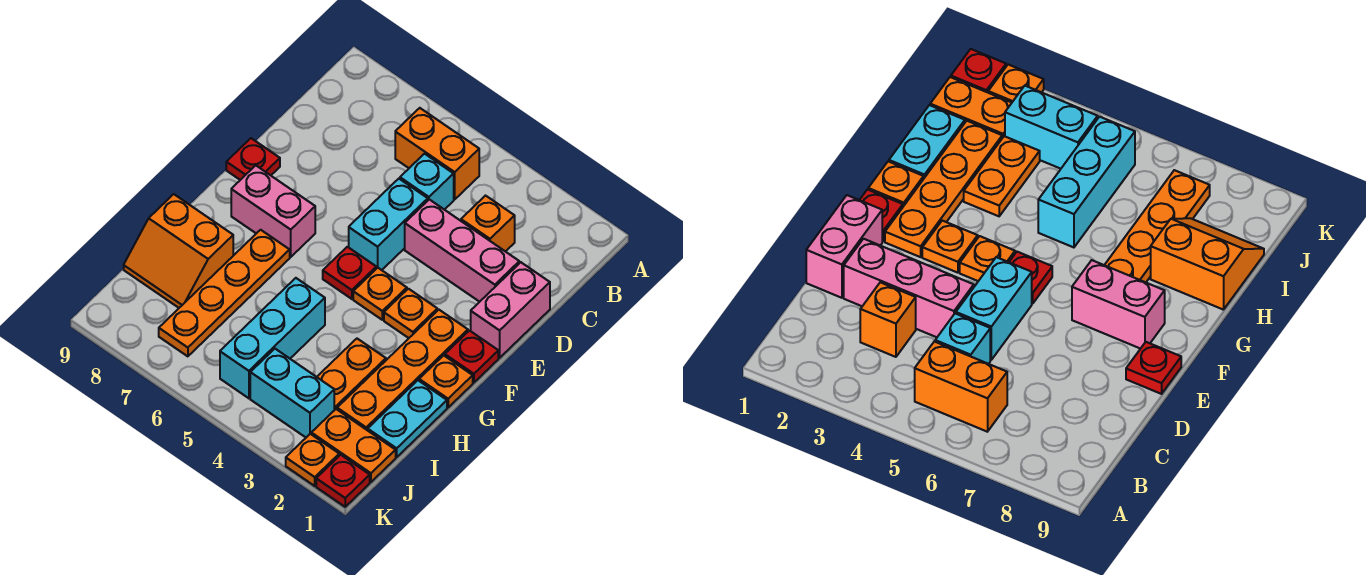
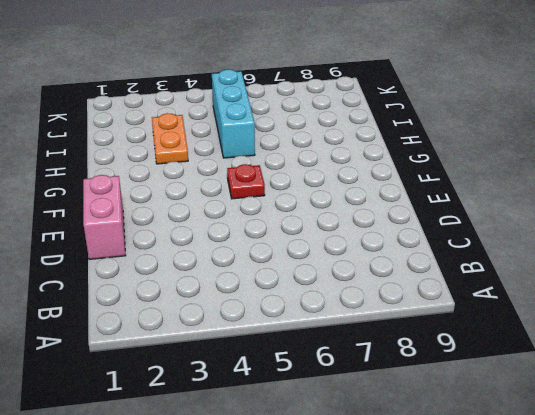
none -> orange brick B5:B6 level 1
none -> orange brick C3 level 1
none -> cyan brick C5 level 1

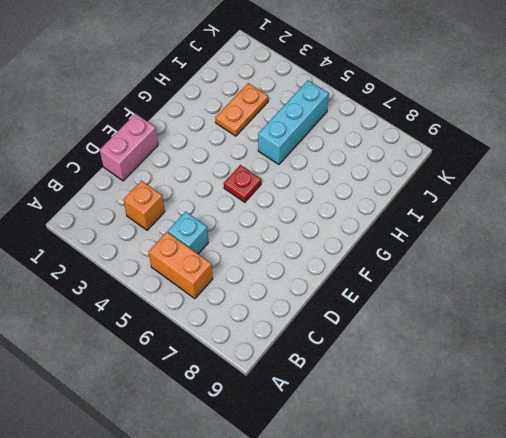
none -> pink brick D2:D4 level 1
none -> cyan brick D5:E5 level 1
none -> red plate E9 level 1

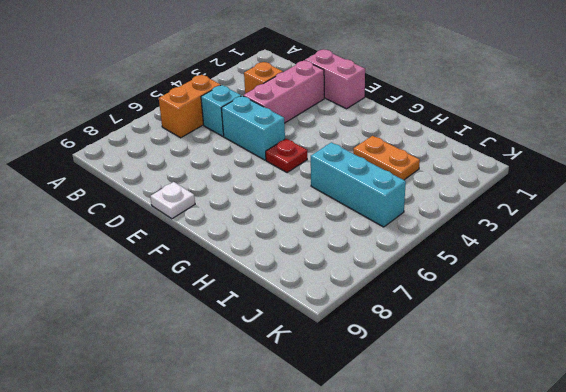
white plate E9 level 1 -> red plate E9 level 1
none -> red plate F1 level 1
none -> orange plate F2:I2 level 1
none -> orange plate F3 level 1

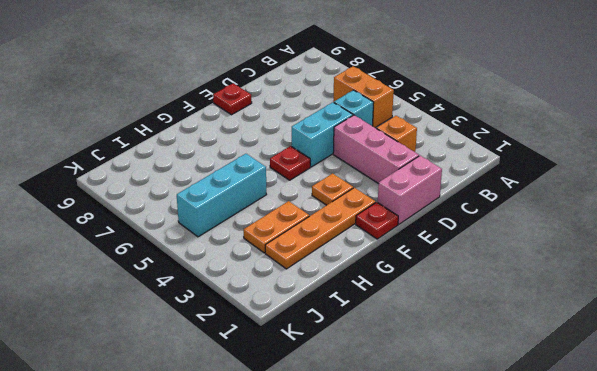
none -> orange plate F4 level 1
none -> pink brick F7:F8 level 1
none -> orange plate G1 level 1

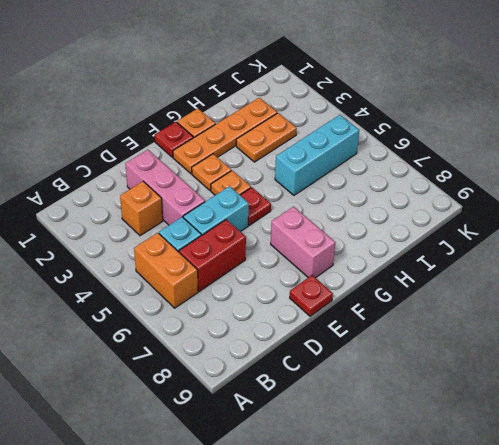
red brick C6:D6 level 1 -> none
none -> pink brick D1:E1 level 1
none -> orange plate G7:J7 level 1
none -> cyan plate H1:I1 level 1

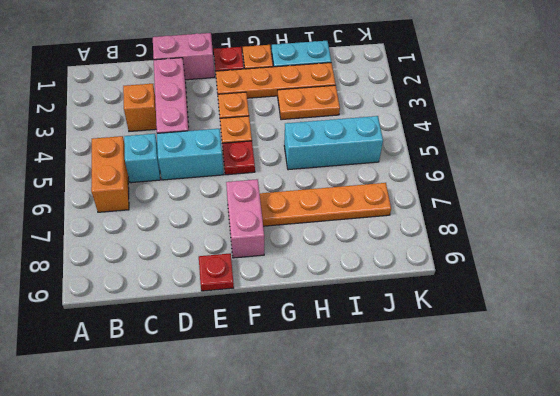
none -> orange slope H8:I9 level 1 top H
none -> orange plate J1:J2 level 1
none -> cyan brick J3:J4 level 1

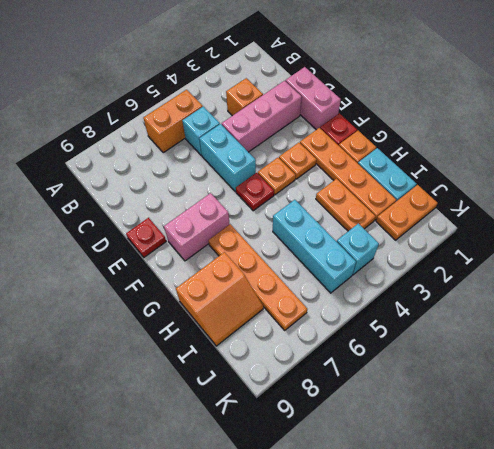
cyan brick J4 level 1 -> cyan brick J3:J4 level 1
none -> red plate K1 level 1
none -> orange plate K2 level 1

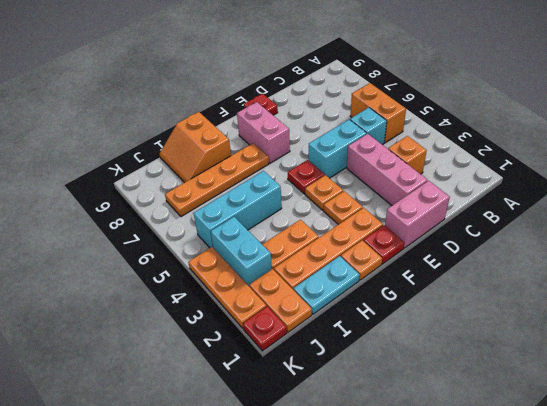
orange plate K2:K4 level 1 -> orange plate K2 level 1

